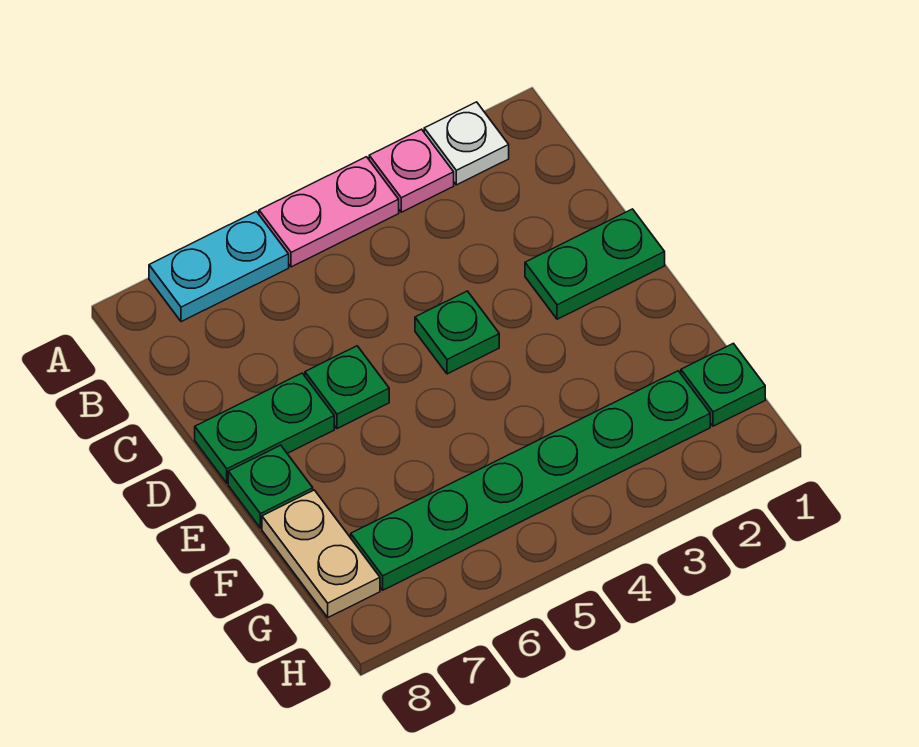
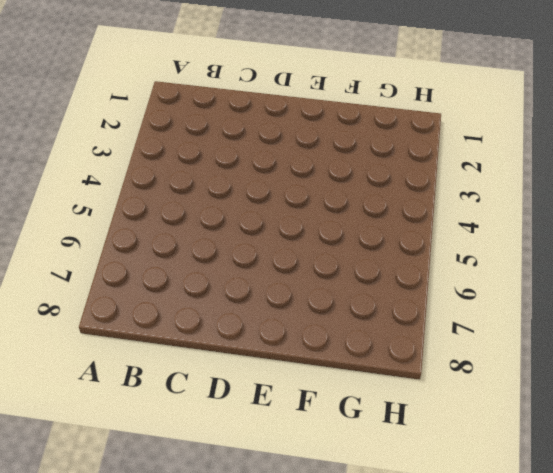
none -> white plate A2 level 1
none -> pink plate A3 level 1
none -> pink plate A4:A5 level 1

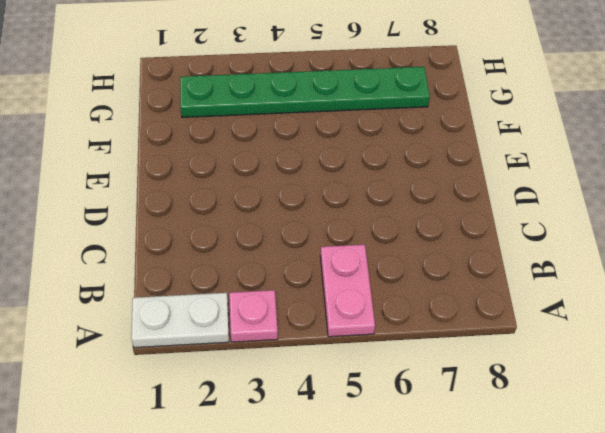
white plate A1:A2 level 1 -> white plate A2 level 1
pink plate A5:B5 level 1 -> pink plate A4:A5 level 1
none -> cyan plate A6:A7 level 1
none -> green plate D1:D2 level 1
none -> green plate D4 level 1

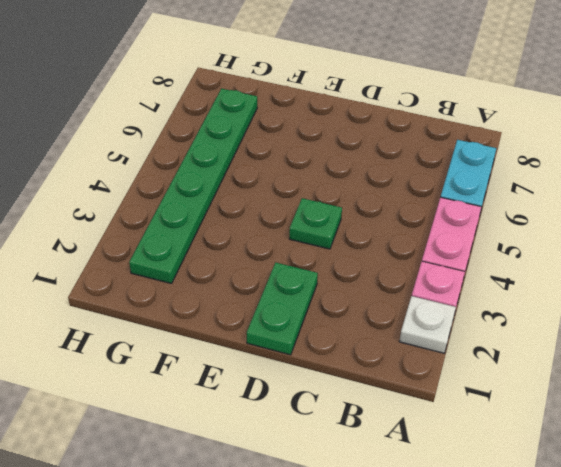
none -> green plate D6 level 1
none -> green plate D7:D8 level 1
none -> green plate E8 level 1

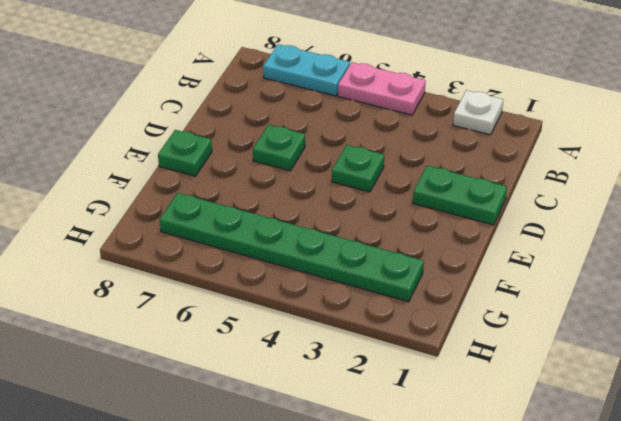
none -> pink plate A3 level 1
none -> green plate D7:D8 level 1
none -> tan plate F8:G8 level 1

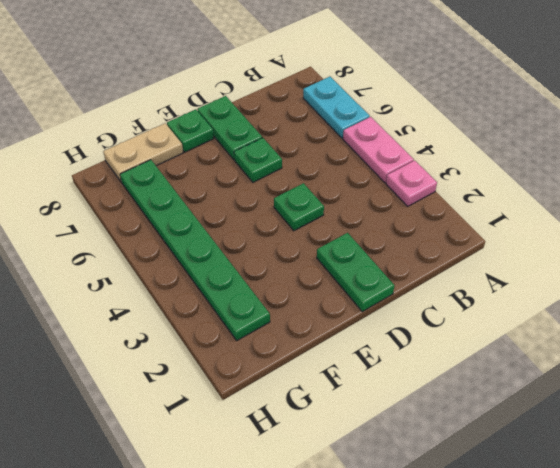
none -> white plate A2 level 1
none -> green plate G1 level 1

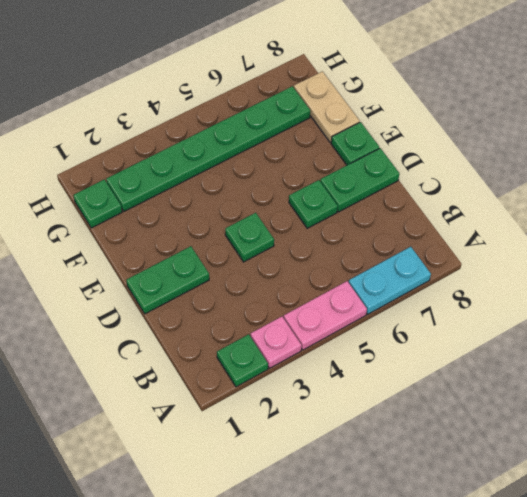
green plate A2 level 1 -> white plate A2 level 1

